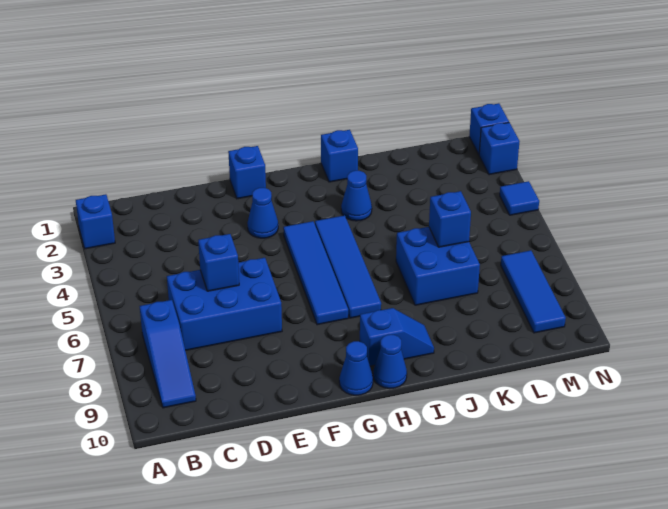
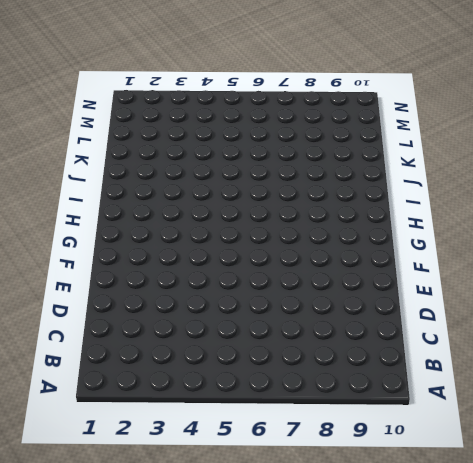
none -> blue brick A2 level 1
none -> blue slope B7:B9 level 1 top 7
none -> blue brick C6:E7 level 1

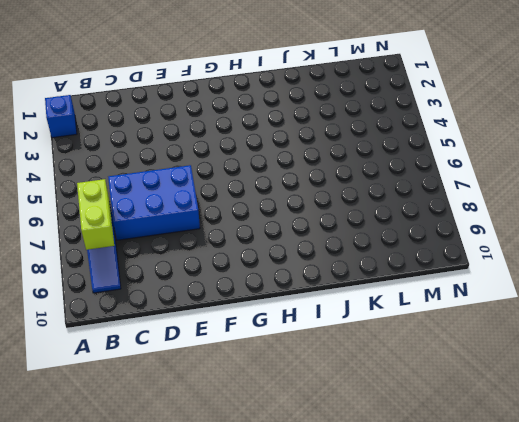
lime brick B7:B8 level 2 -> none
none -> blue brick F1 level 1
none -> blue cone F3 level 1
none -> blue tile G4:G7 level 1

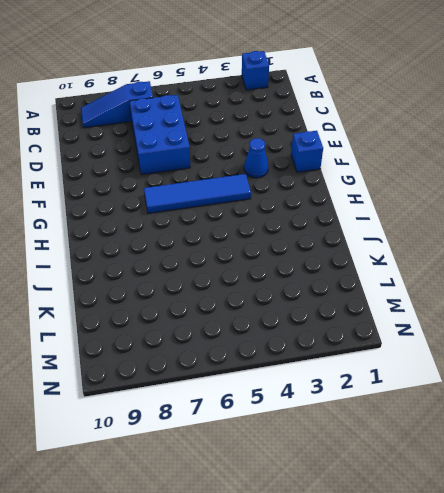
none -> blue cone G10 level 1
none -> blue tile H4:H7 level 1
none -> blue slope H9:I9 level 1 top H

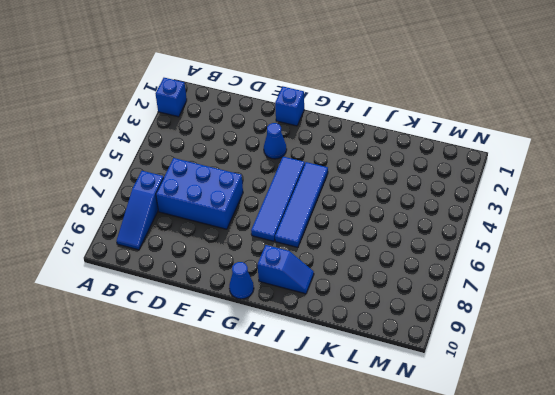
none -> blue cone H10 level 1
none -> blue brick I1 level 1
none -> blue cone I3 level 1

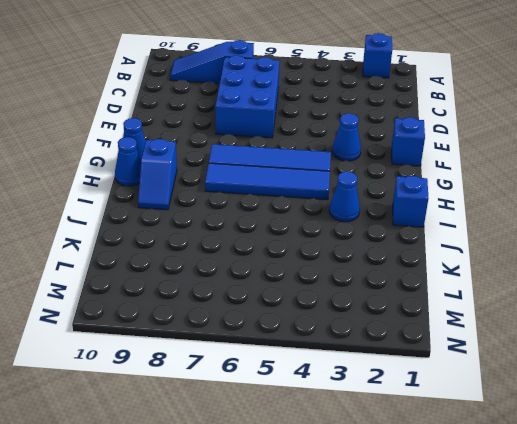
none -> blue brick J6:K7 level 1
none -> blue tile M7:M9 level 1
none -> blue brick N1 level 1

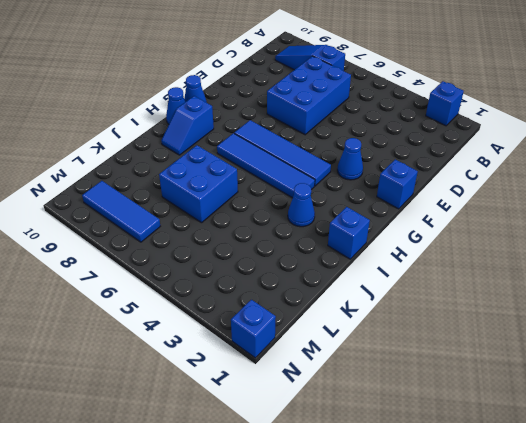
none -> blue brick N2 level 1
none -> blue tile N4 level 1
none -> blue brick D6 level 2

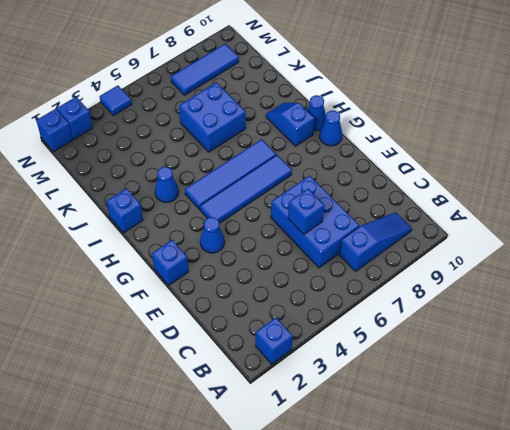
none -> blue brick K6 level 2

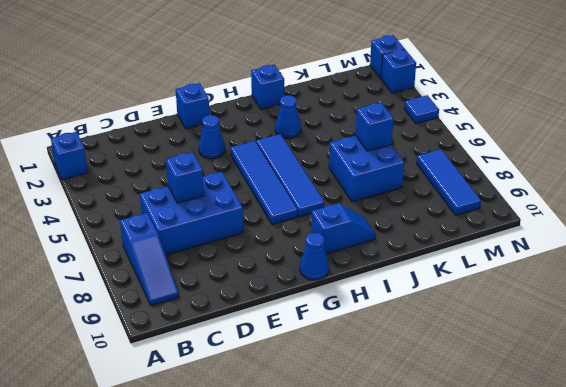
none -> blue cone H10 level 1

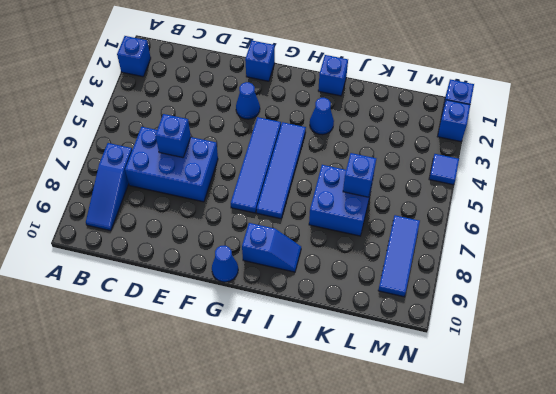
none -> blue cone H10 level 1

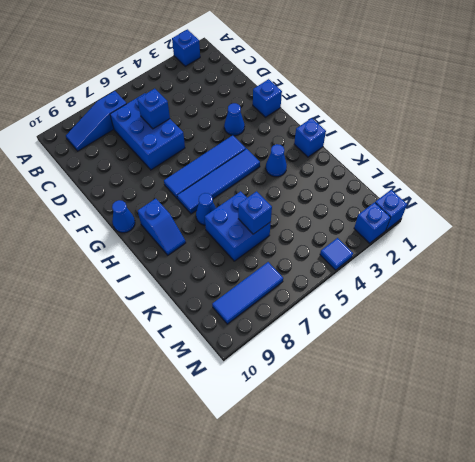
blue cone I7 level 1 -> blue cone H10 level 1

